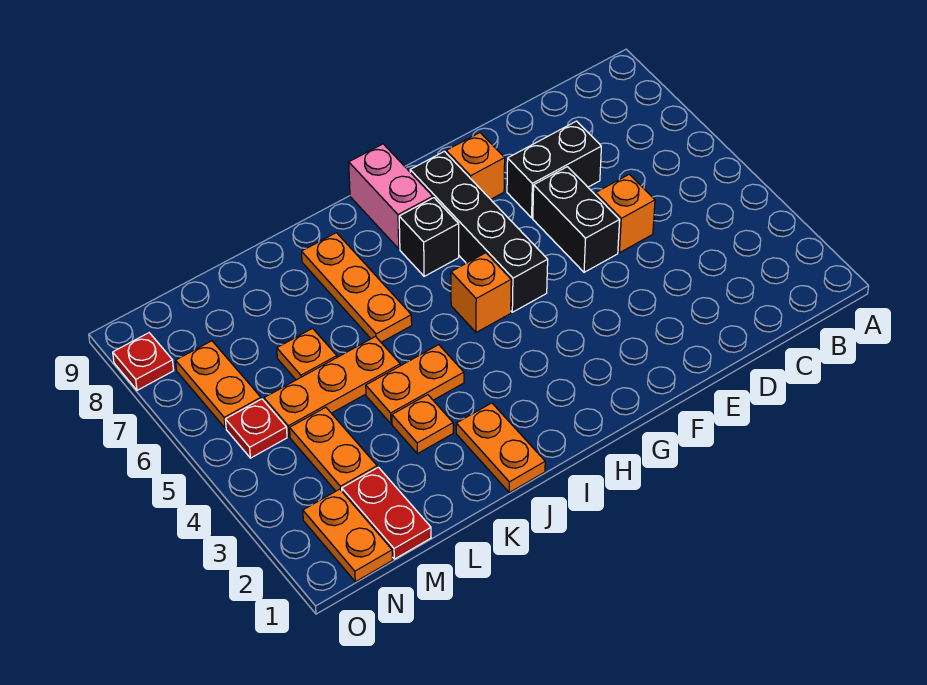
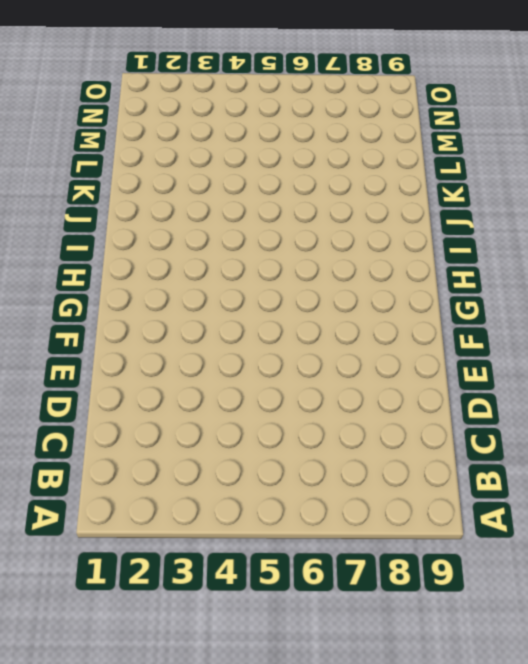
none -> orange brick D5 level 1
none -> black brick D7:E7 level 1
none -> black brick E5:E6 level 1

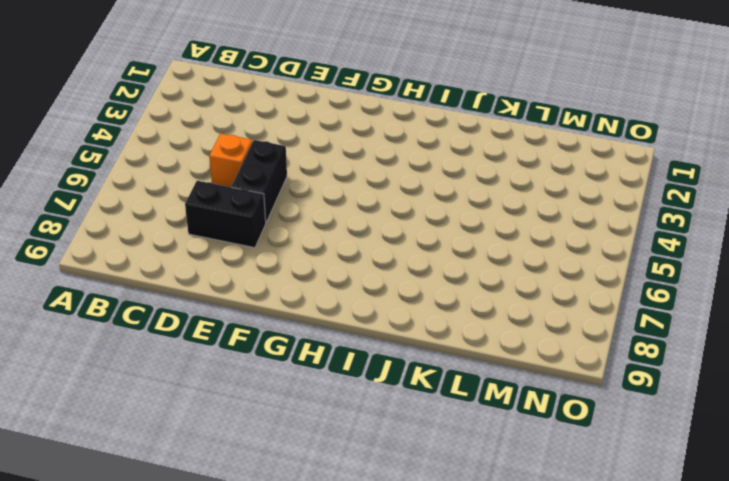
none -> orange brick F8 level 1
none -> black brick G5:G8 level 1
none -> orange brick H5 level 1

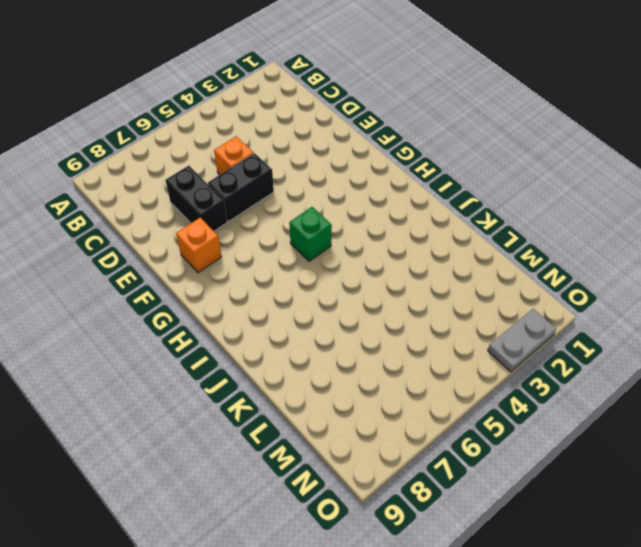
green brick H5 level 1 -> orange brick H5 level 1
grey plate O2:O3 level 1 -> none
none -> black brick G5:G8 level 1
none -> black brick H7 level 1
none -> pink brick H8:H9 level 1

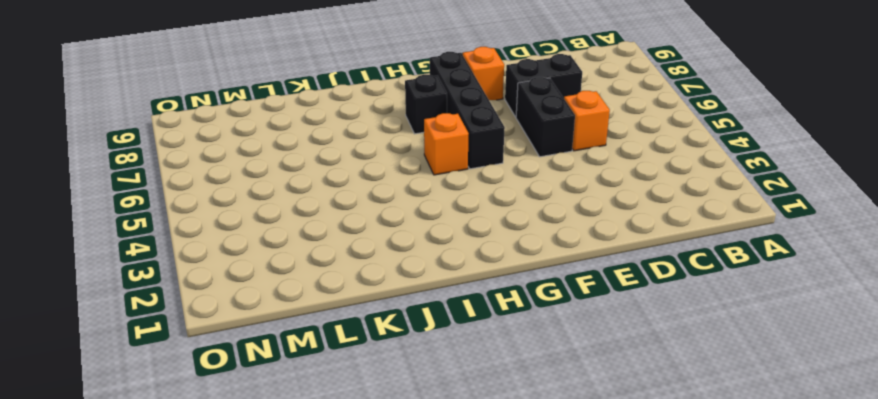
none -> pink brick H8:H9 level 1
none -> orange plate J1:J2 level 1
none -> orange plate J4:K4 level 1

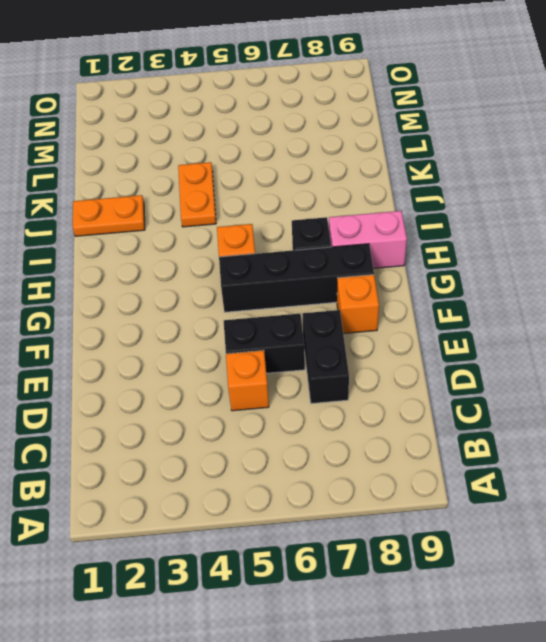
none -> orange plate J6:J8 level 1
none -> orange plate K3 level 1
none -> orange plate K5:M5 level 1

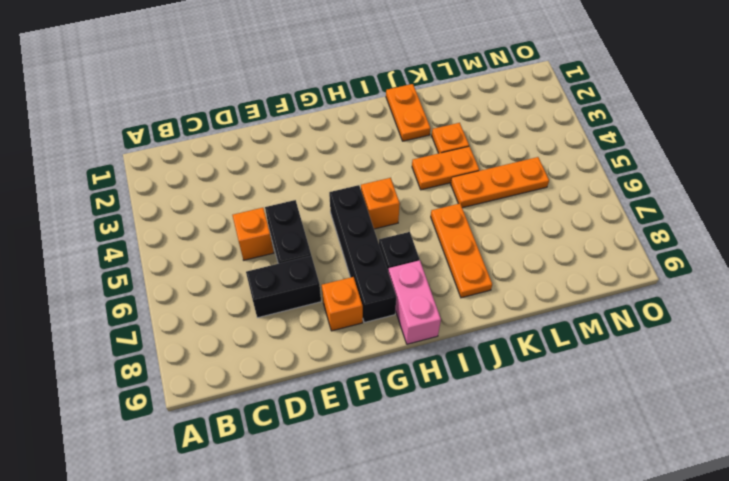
none -> orange plate L6 level 1
none -> red plate M1:M2 level 1
none -> orange plate M3:M4 level 1

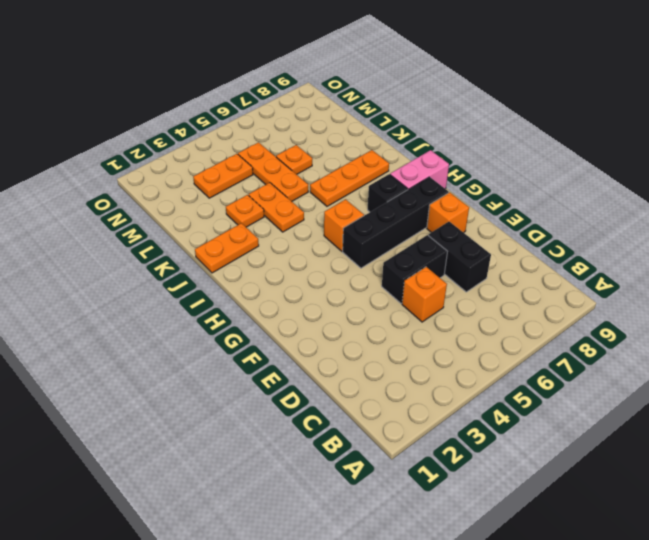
none -> red plate M1:M2 level 1
none -> orange plate N1:N2 level 1
none -> red plate N5 level 1

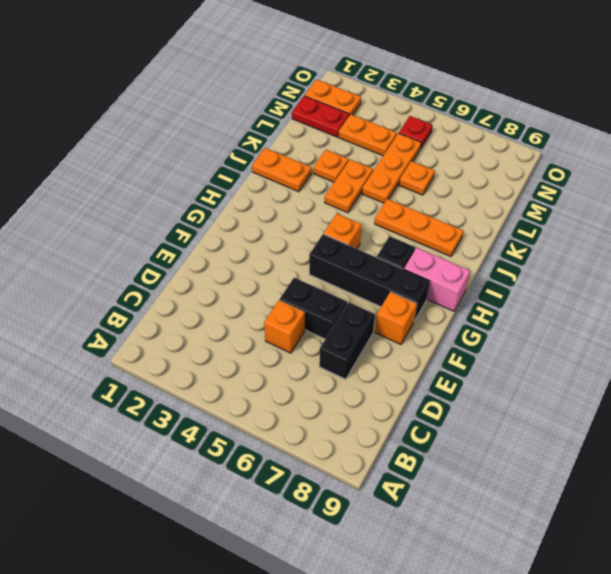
none -> orange plate N6:N7 level 1
none -> red plate O8 level 1

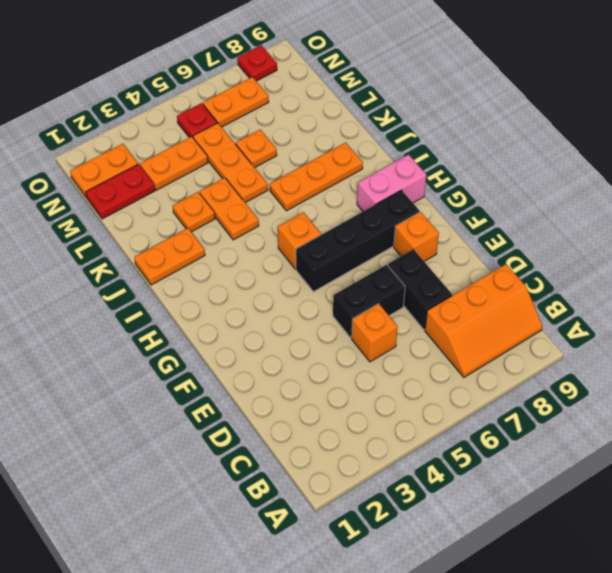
orange slope B7:C9 level 1 top C -> none
none -> black brick H7 level 1

